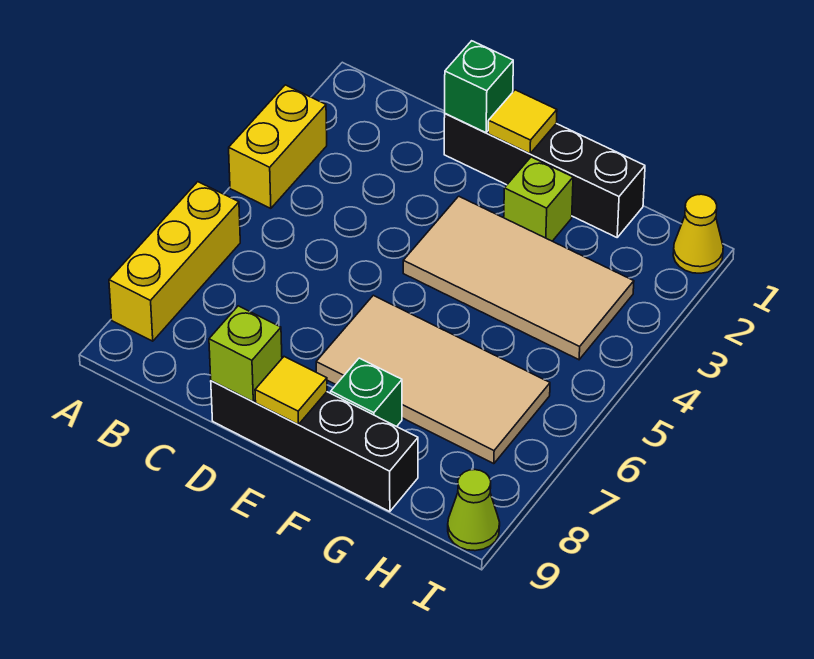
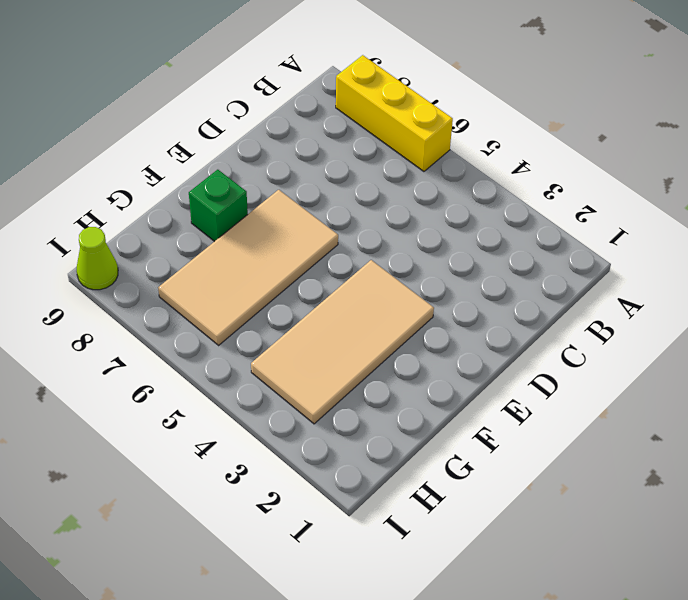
none -> yellow brick A3:A4 level 1
none -> black brick D1:G1 level 1
none -> black brick D9:G9 level 1

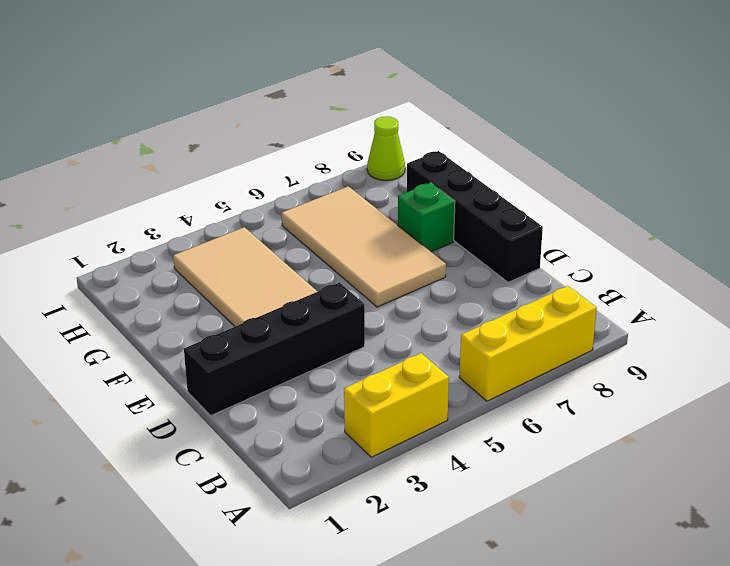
black brick D1:D4 level 1 -> black brick D1:G1 level 1
none -> lime brick F2 level 1
none -> yellow cone I1 level 1
none -> green brick D1 level 2

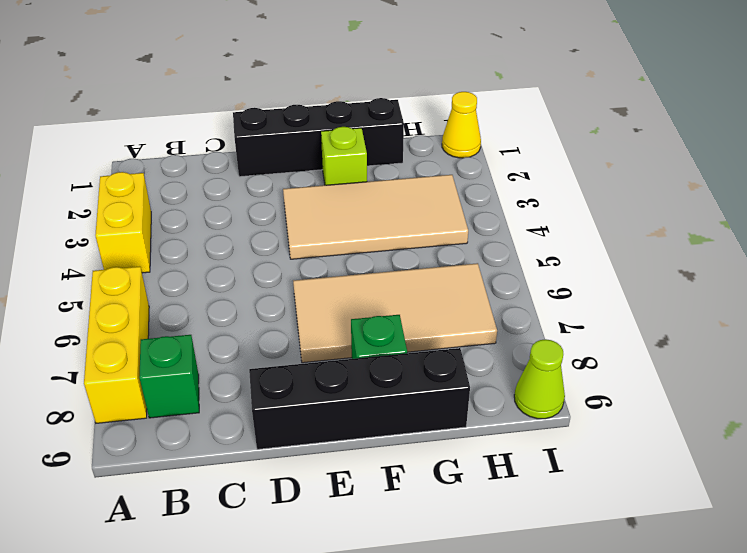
green brick B8 level 1 -> green brick D1 level 2
none -> lime brick D9 level 2
none -> yellow tile E1 level 2
none -> yellow tile E9 level 2

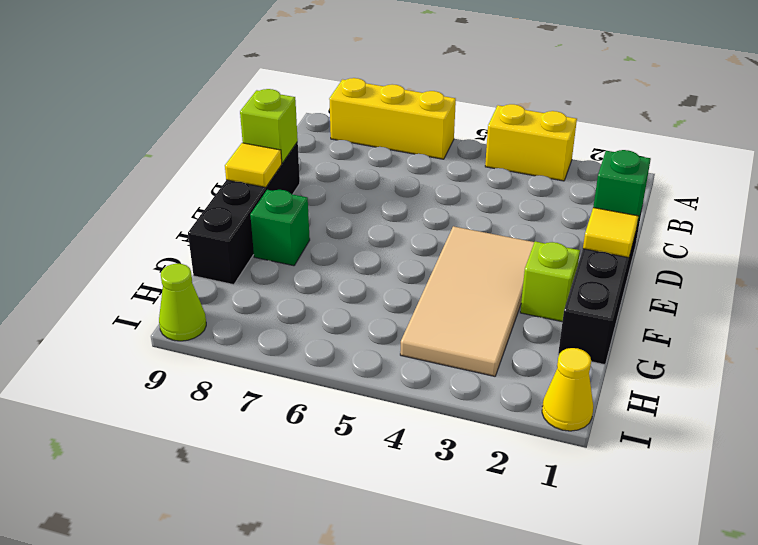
none -> tan tile E6:H7 level 1

